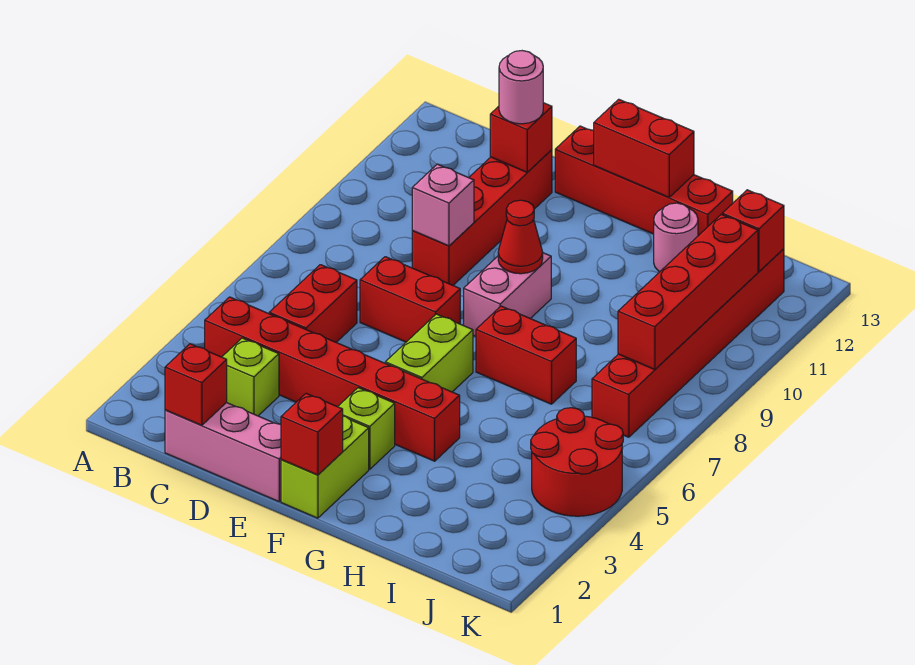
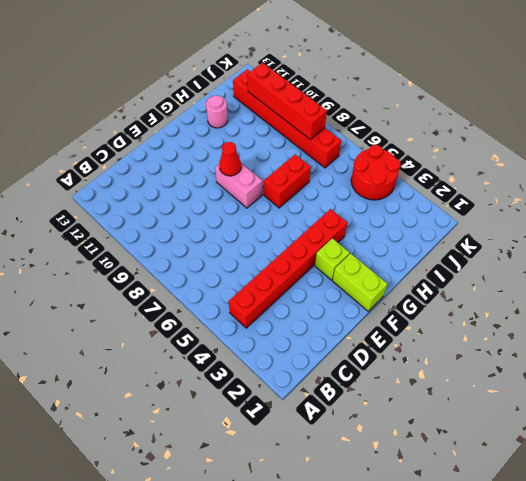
none -> pink brick C1:E1 level 1
none -> lime brick C3 level 1
none -> red brick C5:C6 level 1

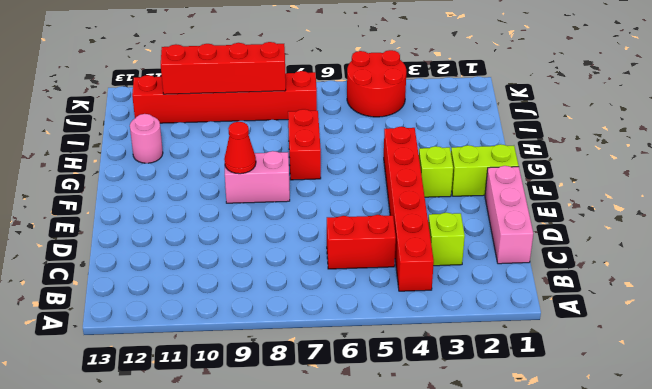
none -> red brick D7:E7 level 1
none -> red brick D9:D12 level 1
none -> red brick E13:H13 level 1

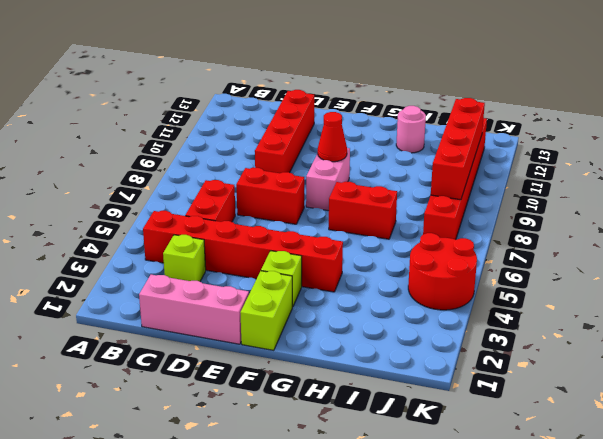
none -> red brick E13:H13 level 1
none -> lime brick F5:F6 level 1
none -> red brick C1 level 2

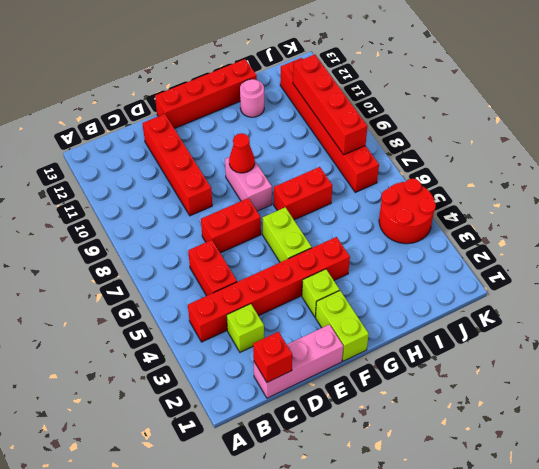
none -> pink brick D9 level 2
none -> red brick D12 level 2
none -> red brick F1 level 2

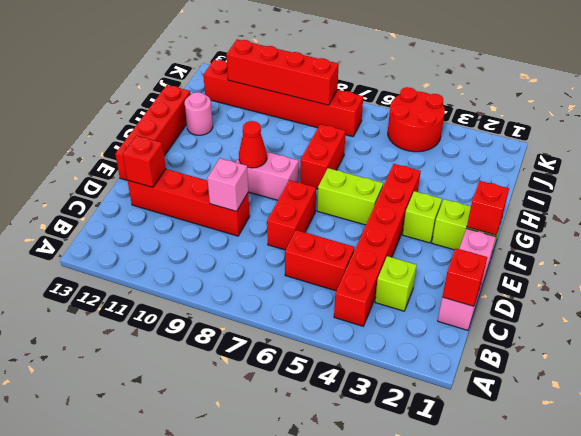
none -> red brick F13:G13 level 2
none -> red brick J12 level 2
none -> pink round brick D12 level 3

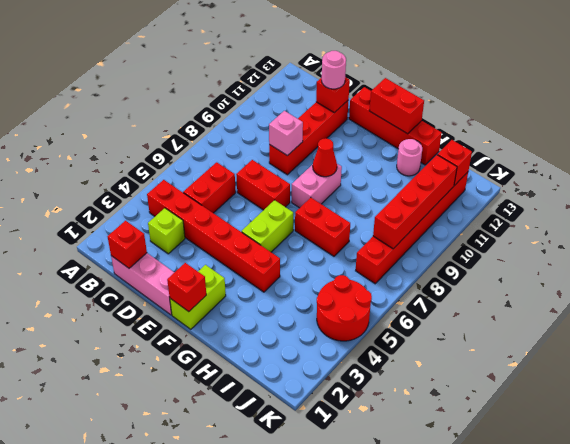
none -> lime brick F3 level 1

